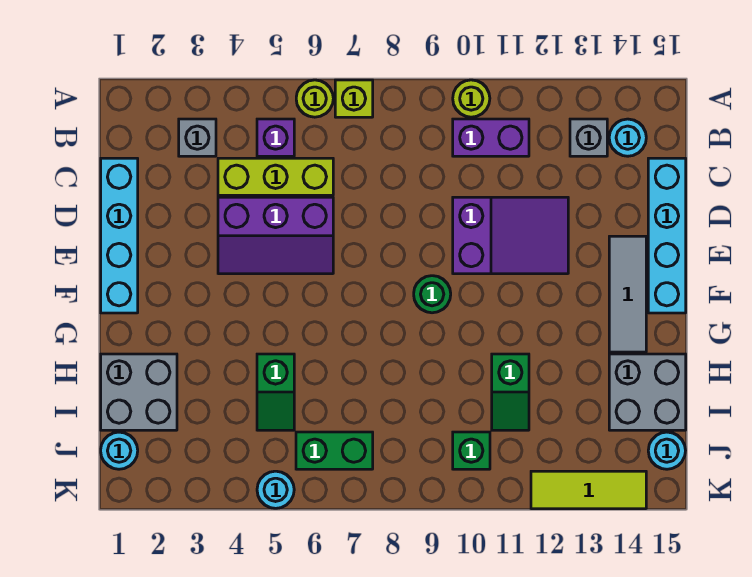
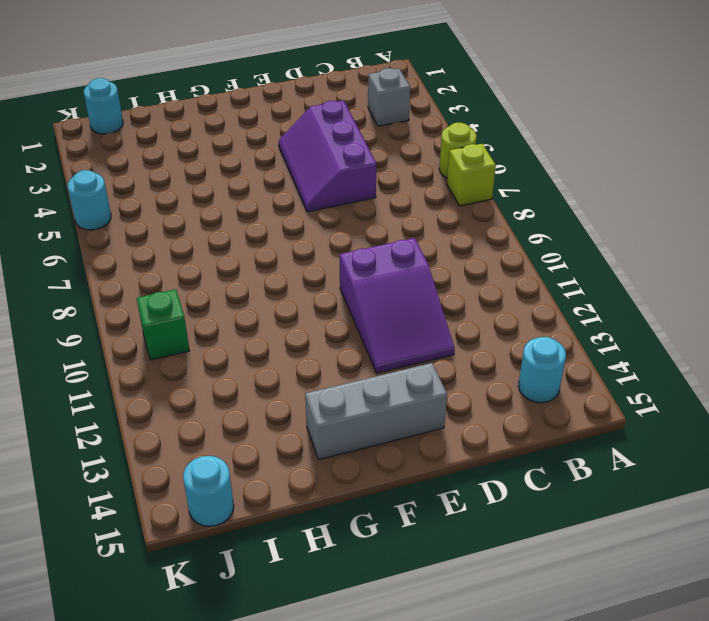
grey brick E14:G14 level 1 -> grey tile E14:G14 level 1
none -> lime round brick A10 level 1
none -> purple brick B5 level 1
none -> purple brick B10:B11 level 1

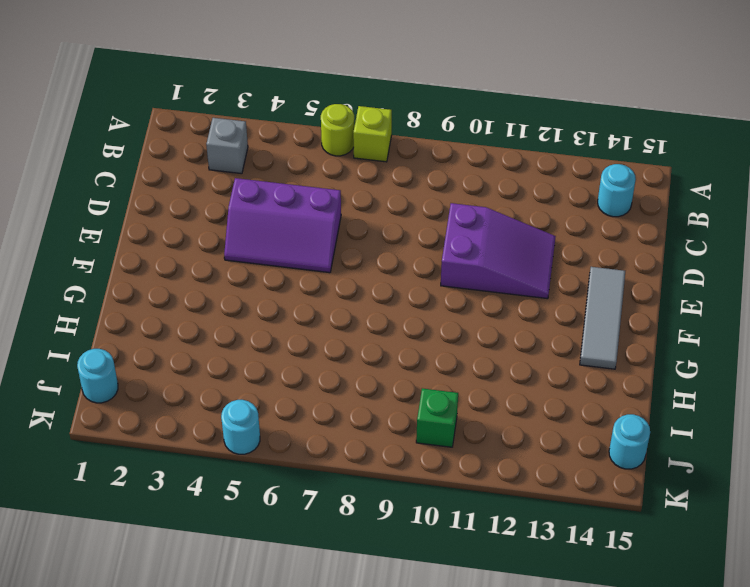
none -> lime round brick A10 level 1
none -> purple brick B5 level 1
none -> purple brick B10:B11 level 1

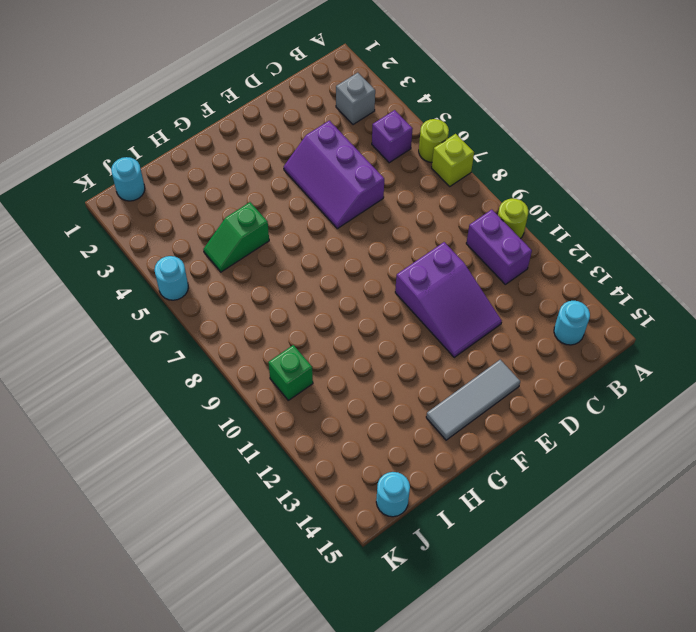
none -> grey brick B13 level 1
none -> cyan brick C1:F1 level 1
none -> lime brick C4:C6 level 1

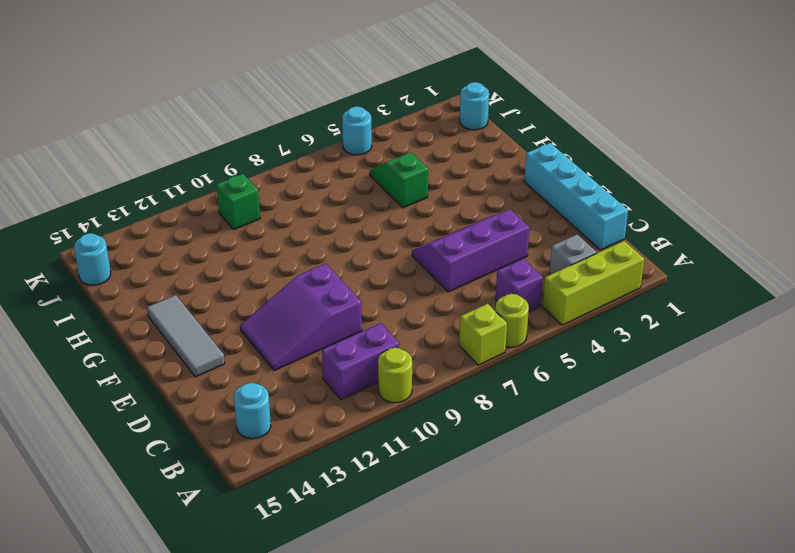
lime brick A2:A4 level 1 -> lime brick C4:C6 level 1
none -> grey brick B13 level 1
none -> cyan brick C15:F15 level 1
none -> green round brick F9 level 1

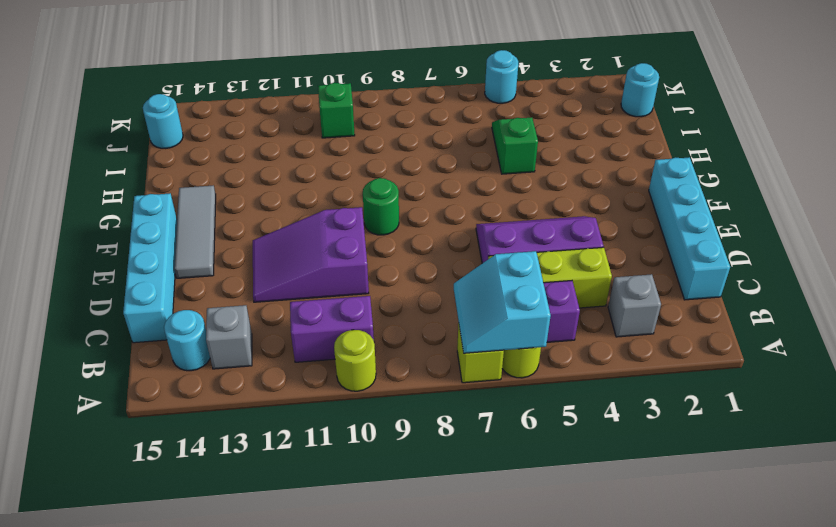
cyan slope A6:B7 level 2 top 6 -> none
none -> grey brick H1:I2 level 1
none -> green slope H11:I11 level 1 top H
none -> grey brick H14:I15 level 1

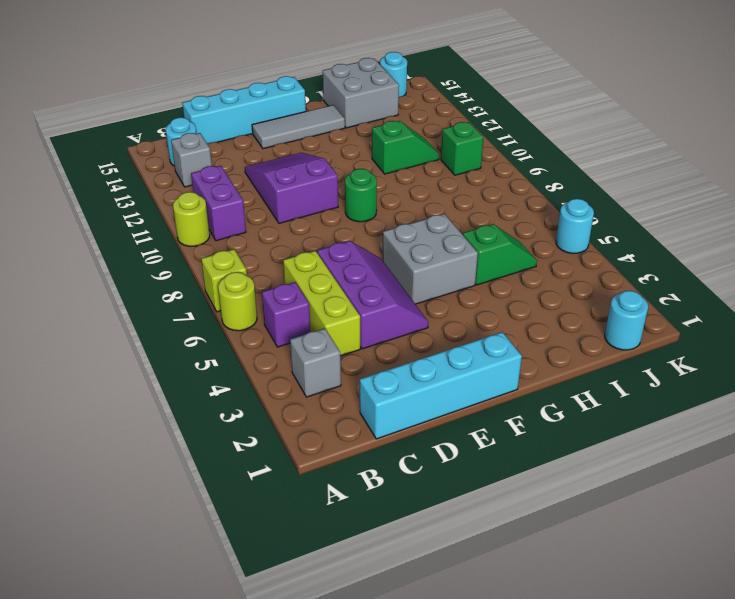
grey brick F5:G6 level 1 -> grey brick H1:I2 level 1
none -> green brick J6:J7 level 1
none -> lime tile K12:K14 level 1

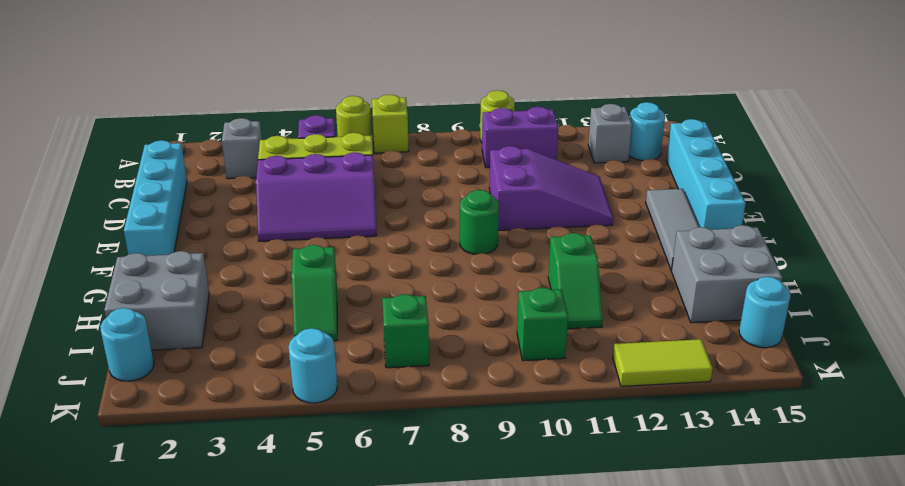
green brick J7 level 1 -> green brick J6:J7 level 1
lime tile K12:K13 level 1 -> lime tile K12:K14 level 1

